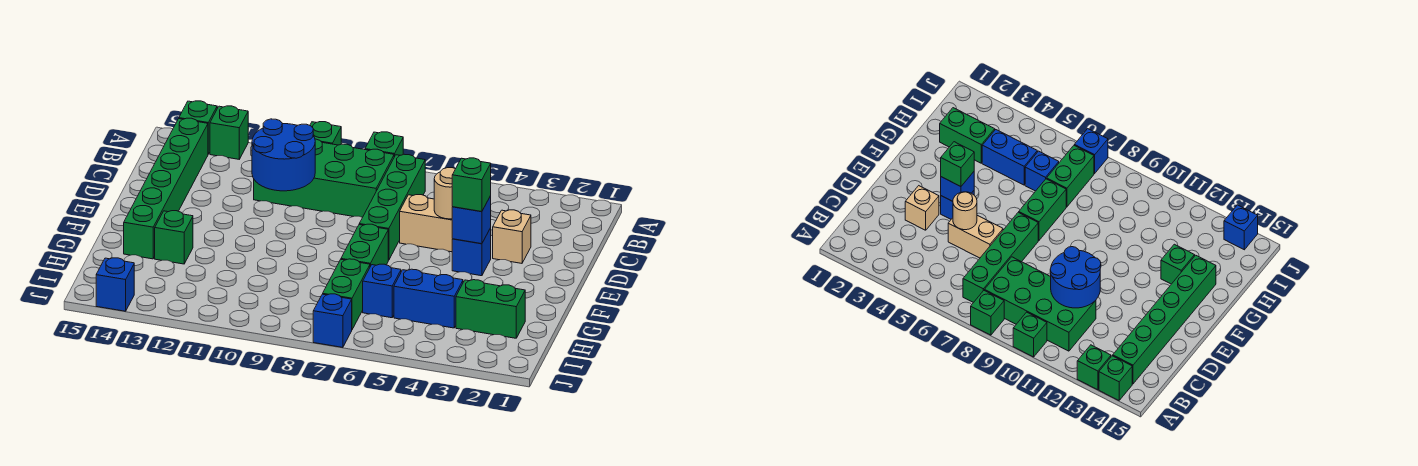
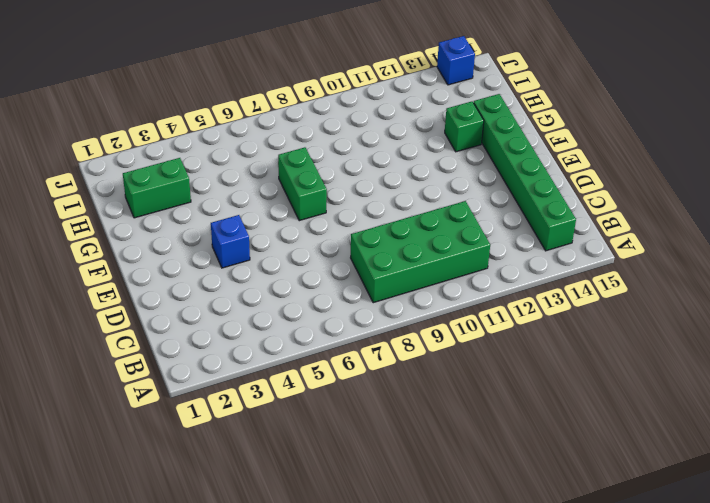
none -> green brick A8 level 1
none -> green brick A10 level 1
none -> green brick A13 level 1

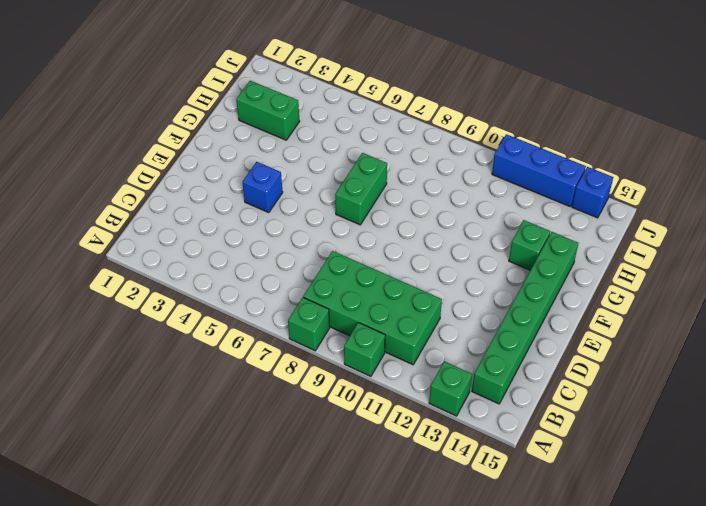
blue brick J11:J13 level 1 -> none
none -> green brick A14 level 1
none -> green brick B7:E7 level 1
none -> tan brick D3 level 1

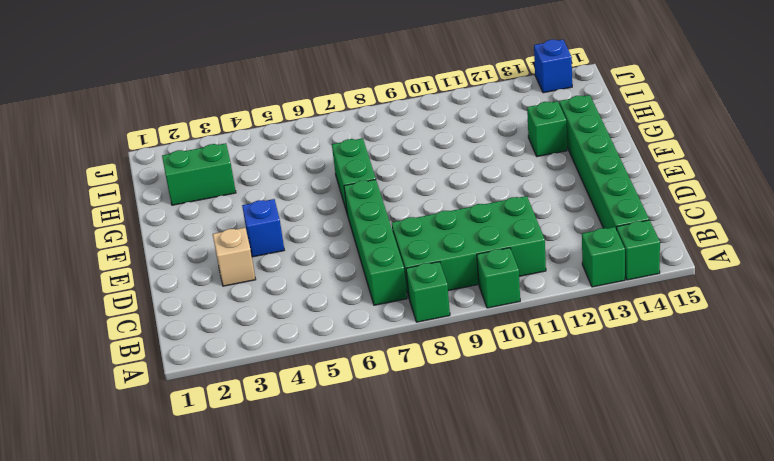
none -> tan brick D5:D6 level 1
none -> blue brick H4:H5 level 1
none -> blue brick H6 level 1

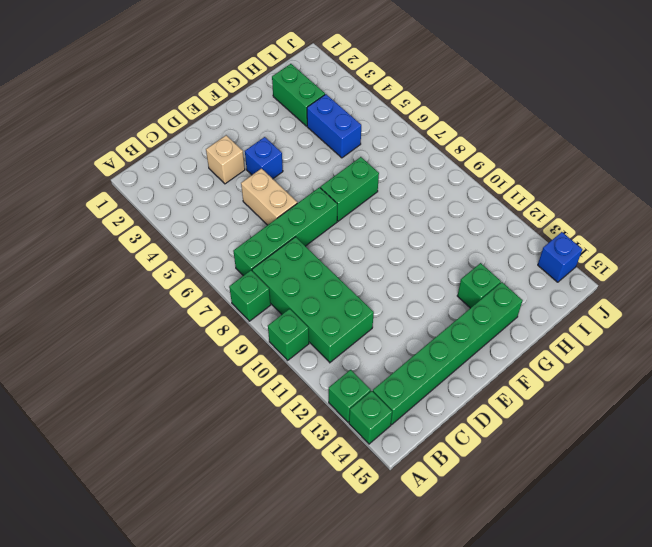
none -> blue brick H6 level 1
none -> green brick H7:I7 level 1
none -> blue brick J7 level 1

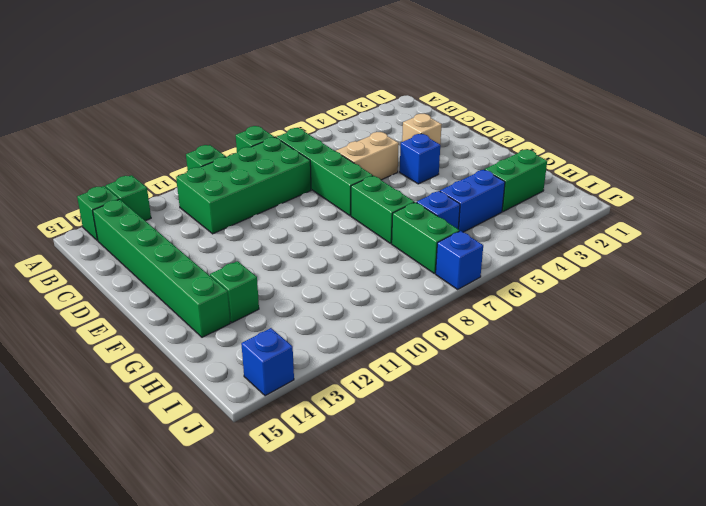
none -> blue round brick C10:D11 level 2
none -> tan round brick D5 level 2
none -> blue brick E4 level 2

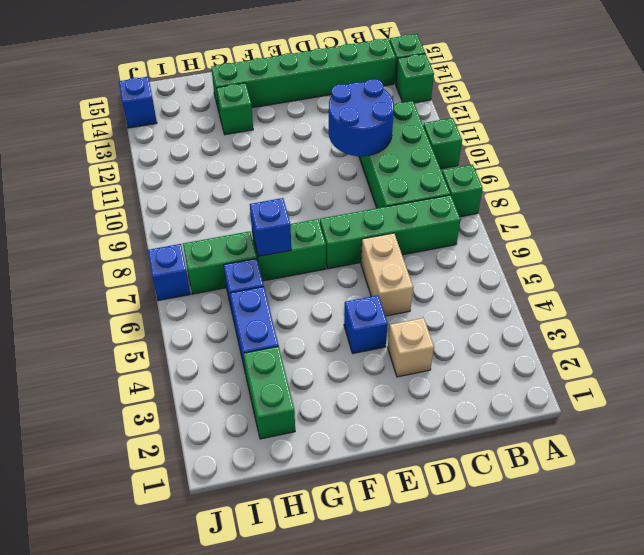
blue brick G7 level 2 -> blue brick E4 level 2
none -> tan round brick D5 level 2
none -> green brick E4 level 3

